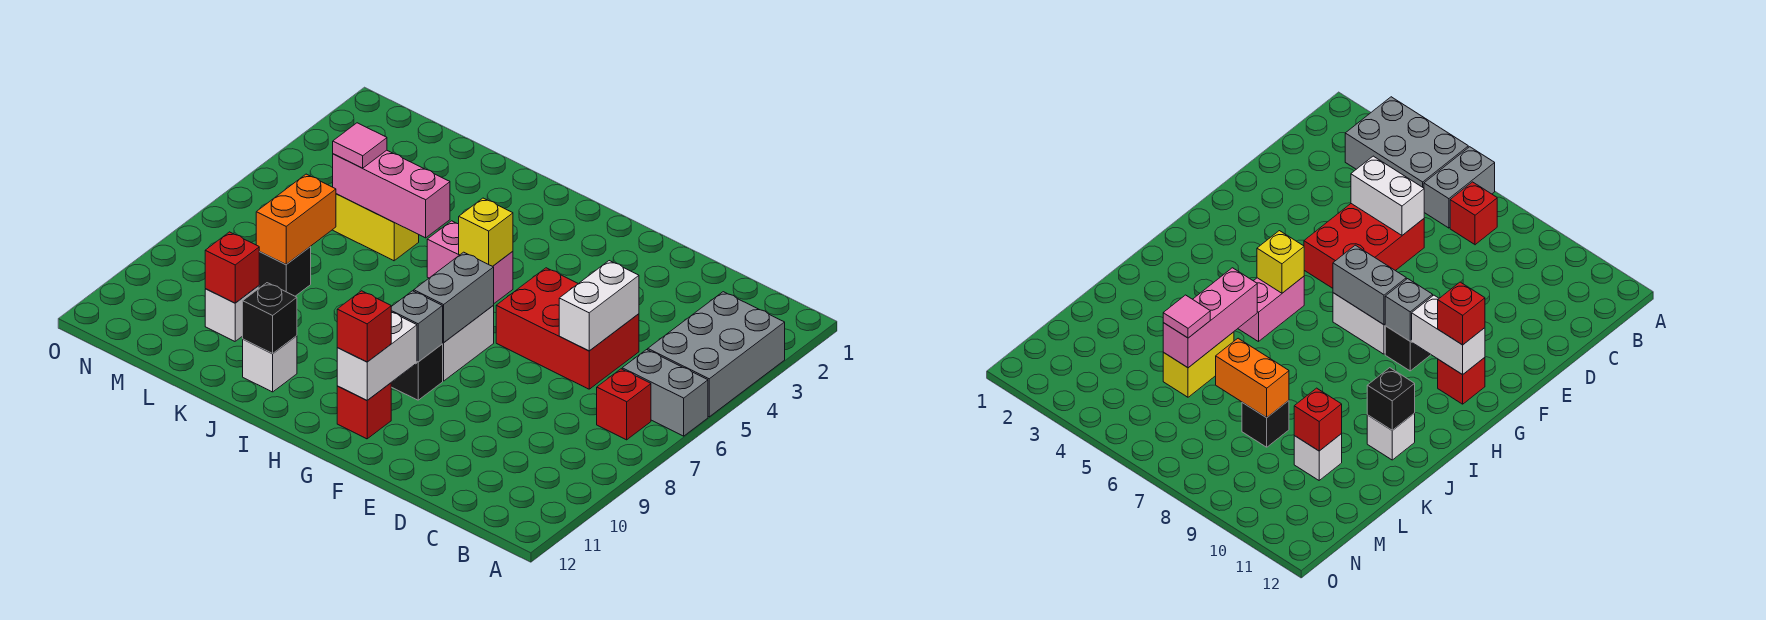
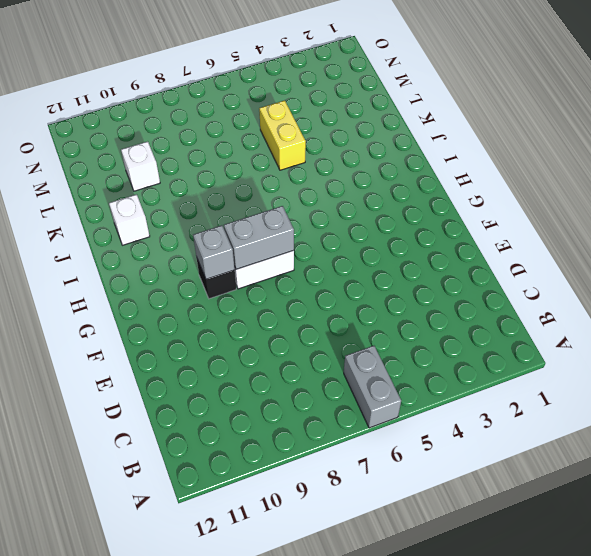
none -> grey brick A3:B5 level 1
none -> red brick B7 level 1
none -> red brick D5:F6 level 1

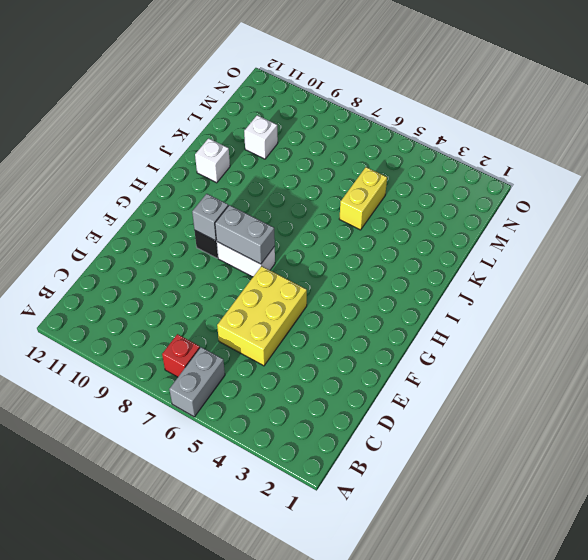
yellow brick D5:F6 level 1 -> red brick D5:F6 level 1
none -> grey brick A3:B5 level 1
none -> red brick G11 level 1
none -> pink brick H5:I5 level 1

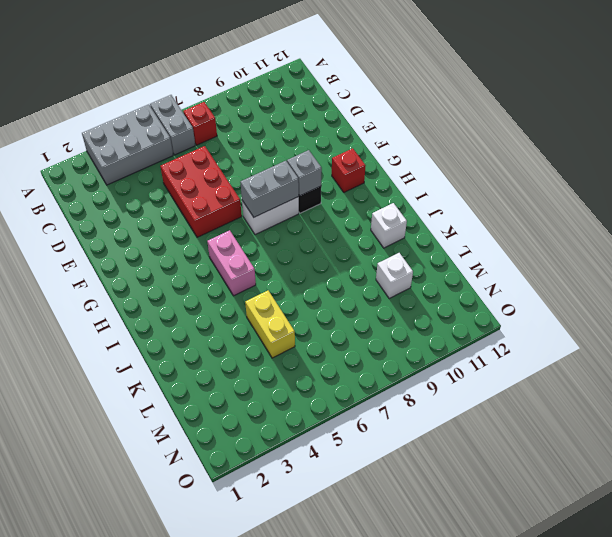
none -> black brick L8 level 1
none -> white brick D5:D6 level 2
none -> white brick G10:G11 level 2

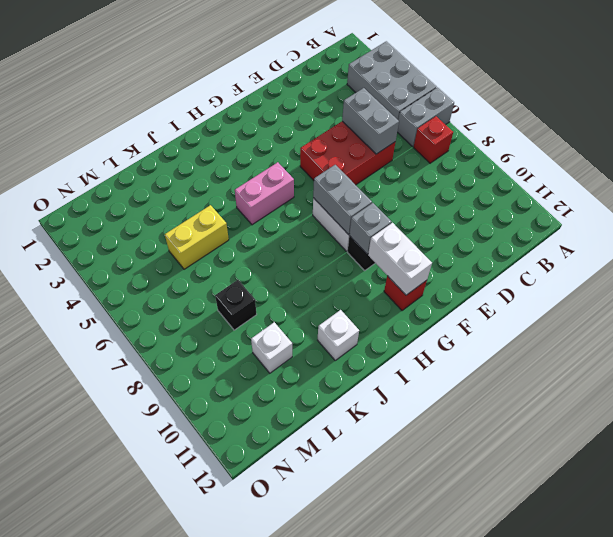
grey brick D5:D6 level 2 -> white brick D5:D6 level 2
none -> yellow brick H5 level 2
none -> pink brick J5:L5 level 2
none -> black brick J11 level 2

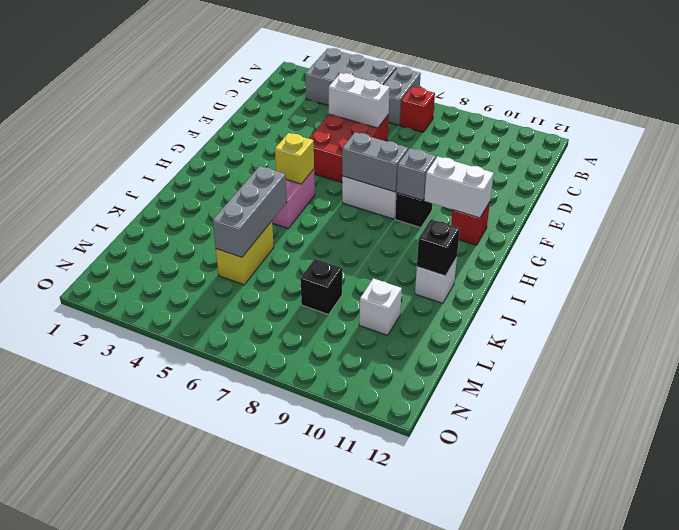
grey brick J5:L5 level 2 -> pink brick J5:L5 level 2
none -> orange brick L7:L8 level 2
none -> red brick L10 level 2
none -> red brick G11 level 3

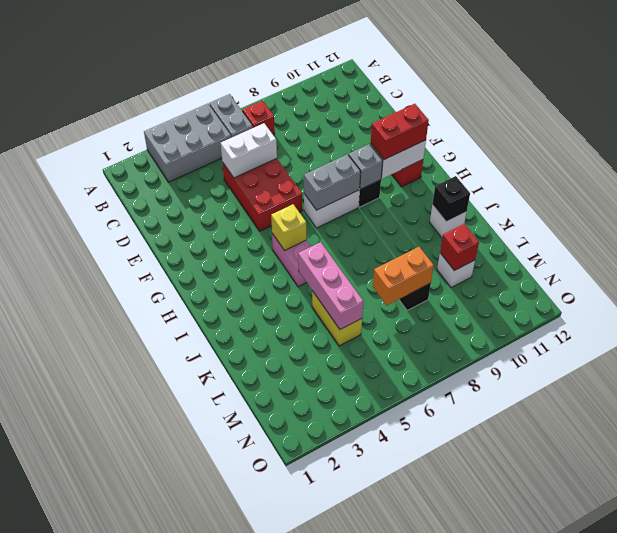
red brick G10:G11 level 3 -> red brick G11 level 3
none -> pink tile L5 level 3

